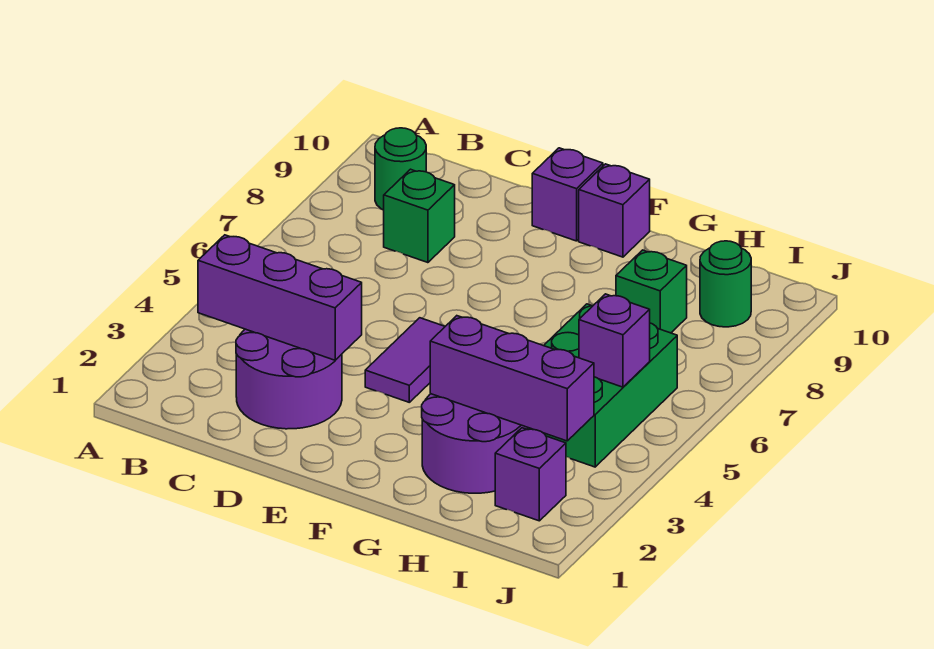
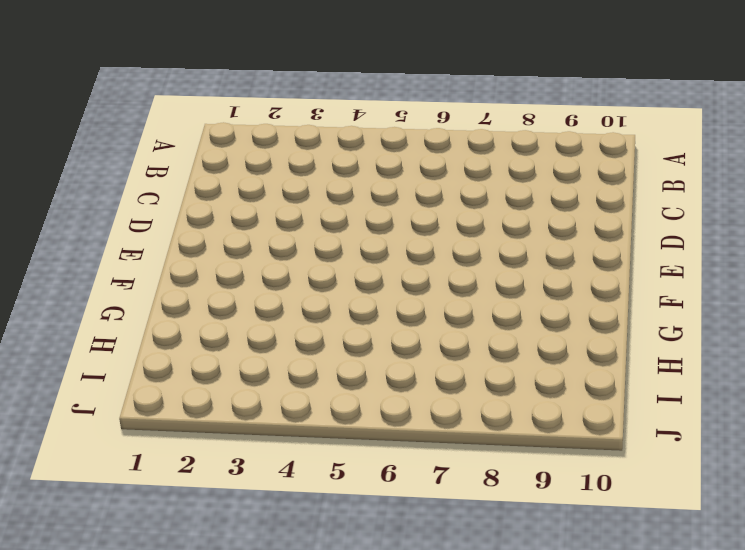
none -> green round brick B9 level 1
none -> purple round brick C2:D3 level 1
none -> green brick C8 level 1

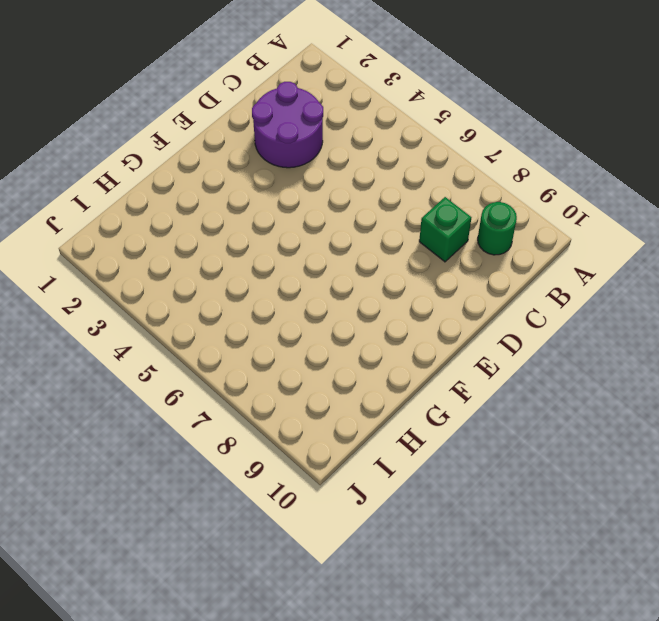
none -> purple tile E4:E5 level 1
none -> purple brick E10 level 1
none -> purple brick F10 level 1

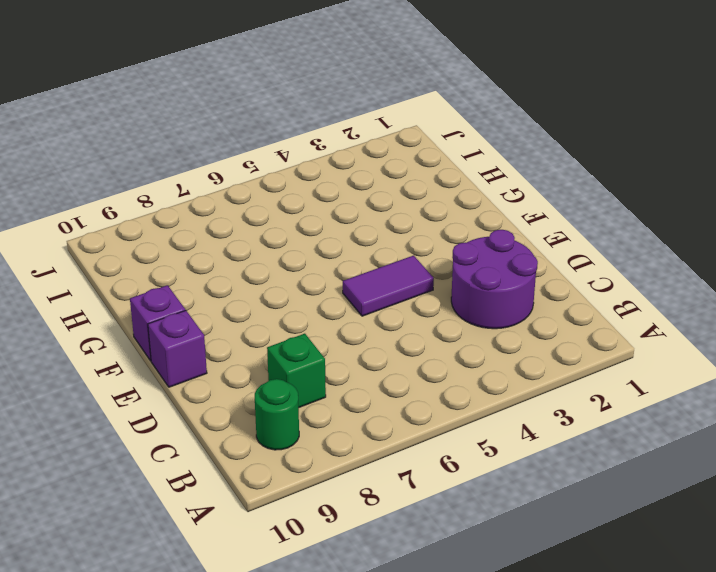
none -> purple round brick G2:H3 level 1
none -> green brick H4:I6 level 1
none -> green brick H8 level 1

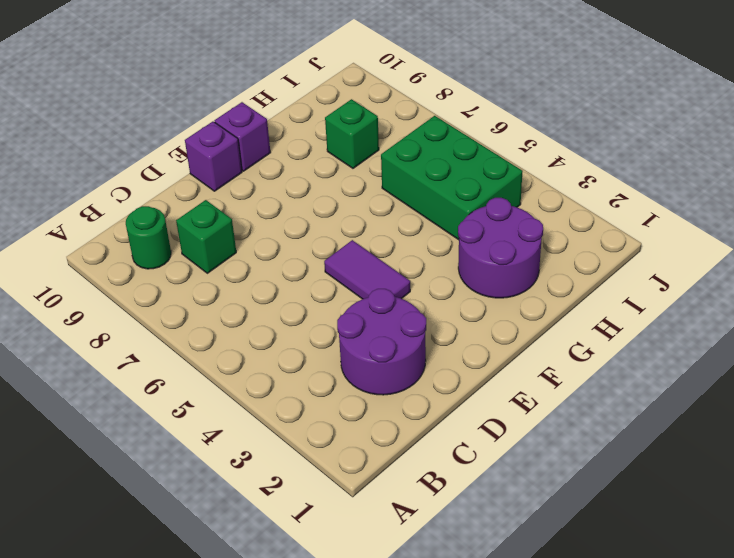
none -> purple brick I2 level 1
none -> green round brick I9 level 1
none -> purple brick B3:D3 level 2

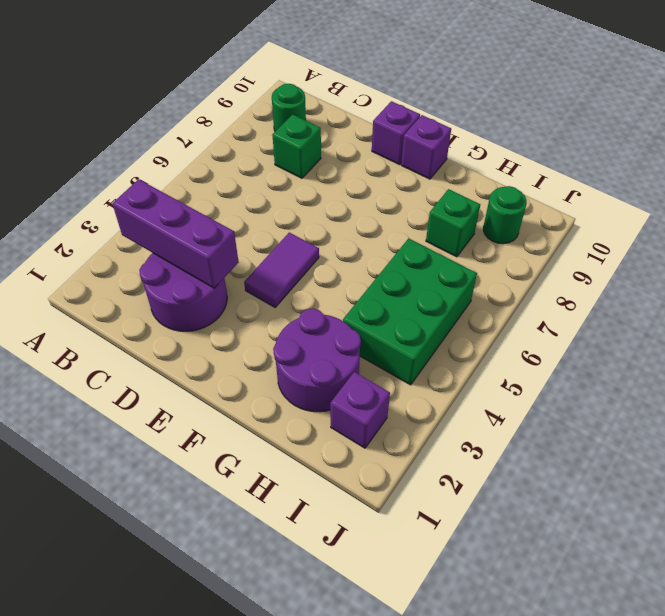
none -> purple brick G3:I3 level 2
none -> purple brick I5 level 2

